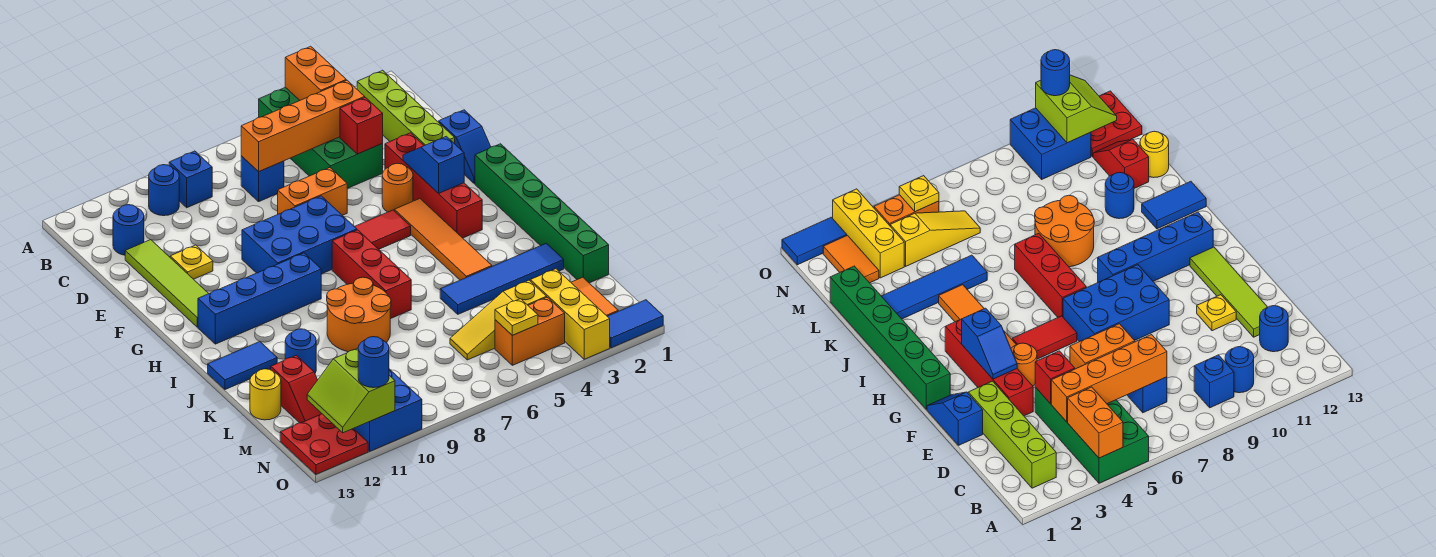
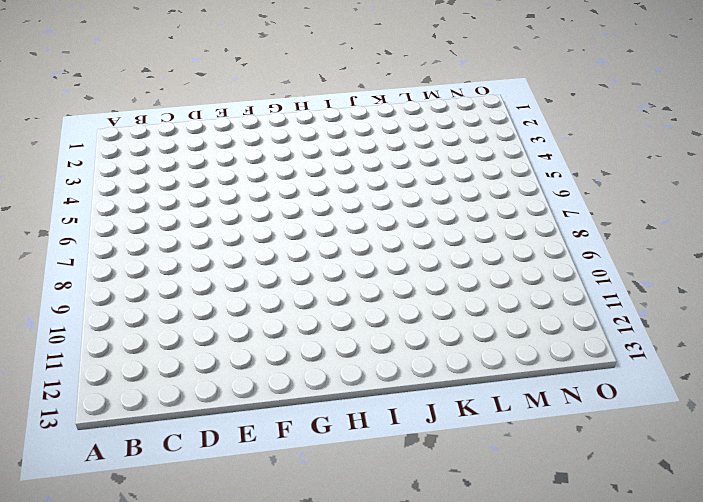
none -> green brick A4:D5 level 1
none -> lime brick B2:E2 level 1
none -> blue brick B9 level 1
none -> blue round brick B10 level 1

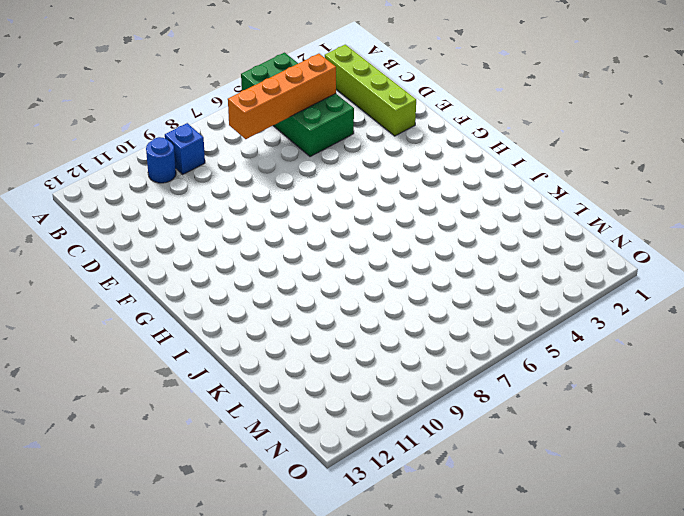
none -> blue brick C7 level 1
none -> blue round brick C12 level 1
none -> lime tile D12:G12 level 1
none -> blue slope E1:F1 level 1 top E

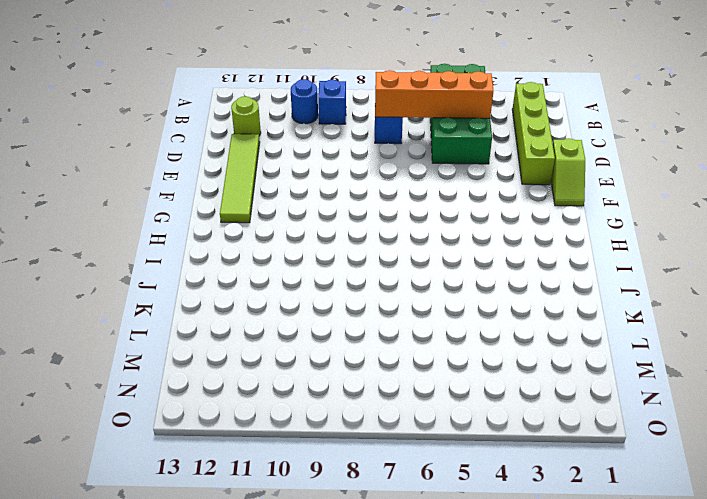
lime round brick C12 level 1 -> blue round brick C12 level 1
lime slope E1:F1 level 1 top E -> blue slope E1:F1 level 1 top E
none -> red brick E3:H3 level 1
none -> orange brick E6:E7 level 1
none -> yellow plate E11 level 1
none -> orange round brick F4 level 1

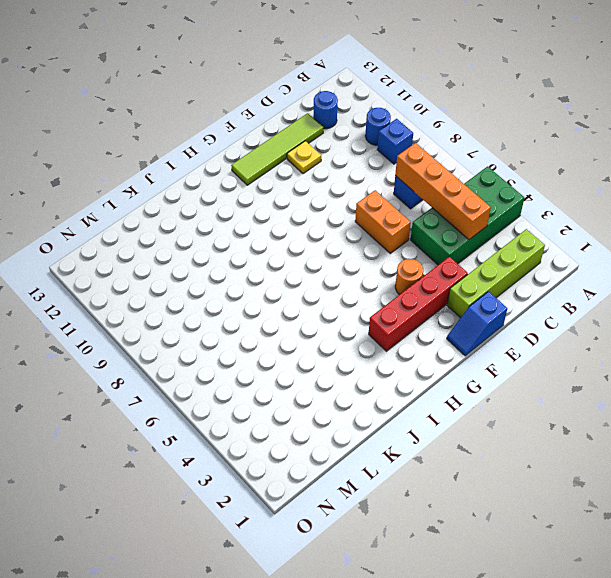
none -> blue brick F7:G9 level 1
none -> green brick G1:L1 level 1
none -> orange tile G4:J4 level 1
none -> red tile G5:G6 level 1

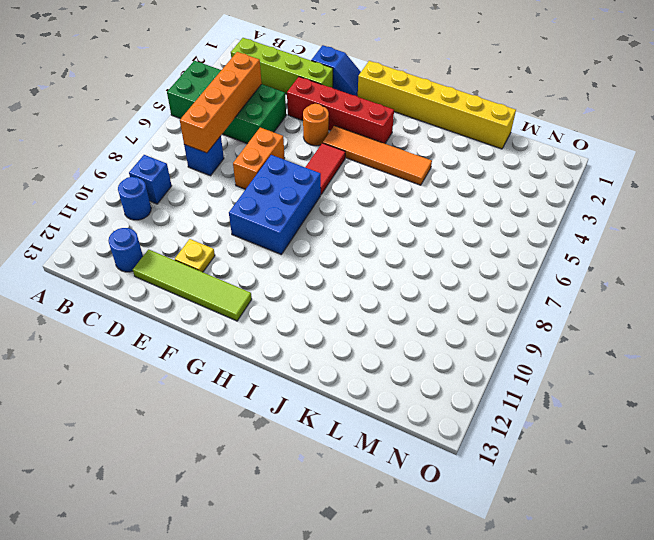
yellow brick G1:L1 level 1 -> green brick G1:L1 level 1
none -> red brick H7:J7 level 1
none -> blue brick H9:H12 level 1
none -> orange round brick J8:K9 level 1
none -> blue tile J12:J13 level 1

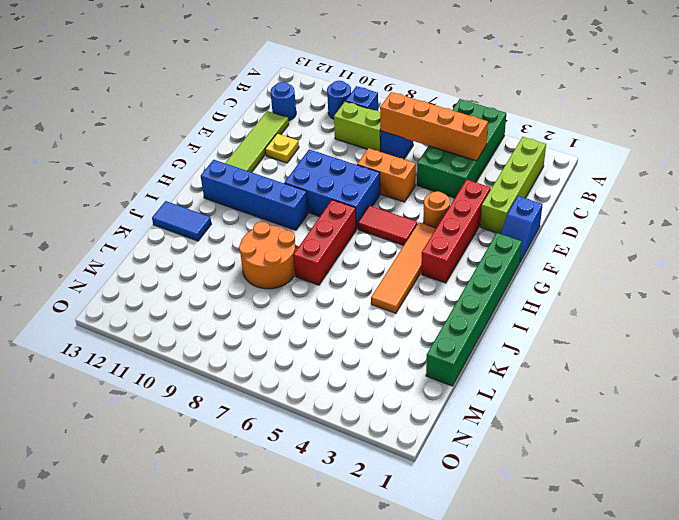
lime brick C8:C9 level 1 -> none
none -> blue tile K2:K5 level 1
none -> blue round brick K11 level 1
none -> red slope L12:M12 level 1 top L
none -> yellow round brick L13 level 1

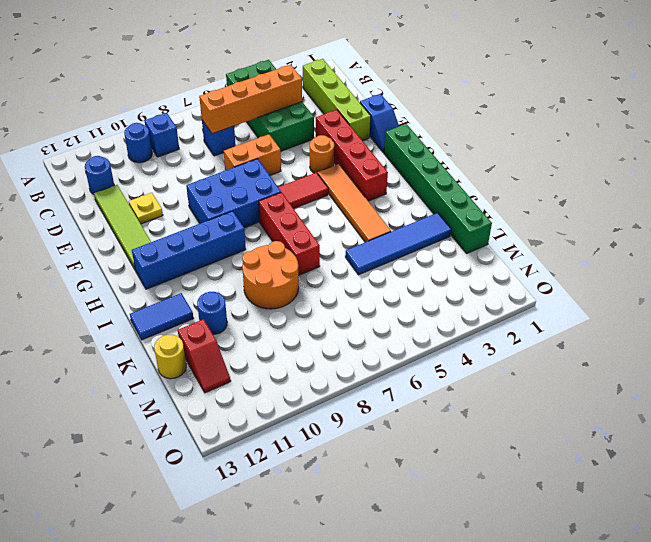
none -> orange tile M2:N2 level 1
none -> yellow brick M3:O3 level 1
none -> yellow slope M4:M6 level 1 top 4
none -> orange brick N4:N5 level 1

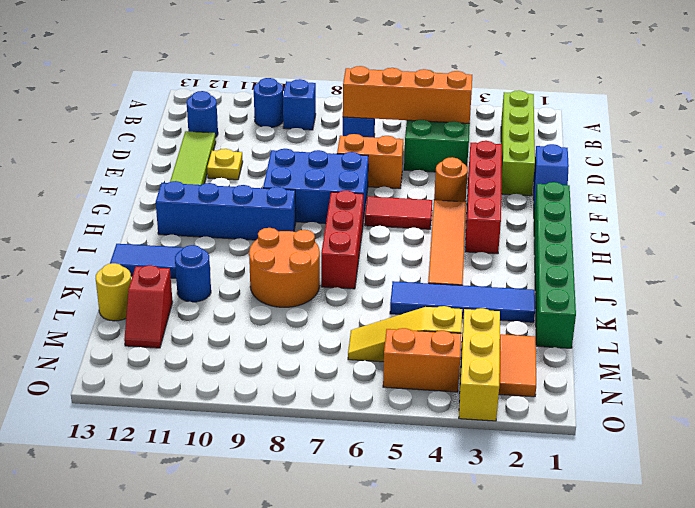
none -> blue brick N10:O11 level 1
none -> red plate N12:O13 level 1
none -> blue tile O1:O2 level 1
none -> orange brick A4:B4 level 2

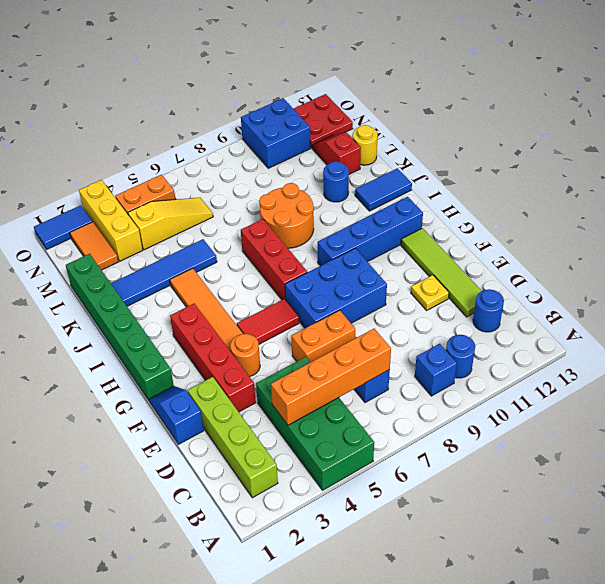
none -> orange brick A4:B4 level 2
none -> red brick D4 level 2
none -> blue slope F3:G3 level 2 top G
none -> yellow plate N5 level 2

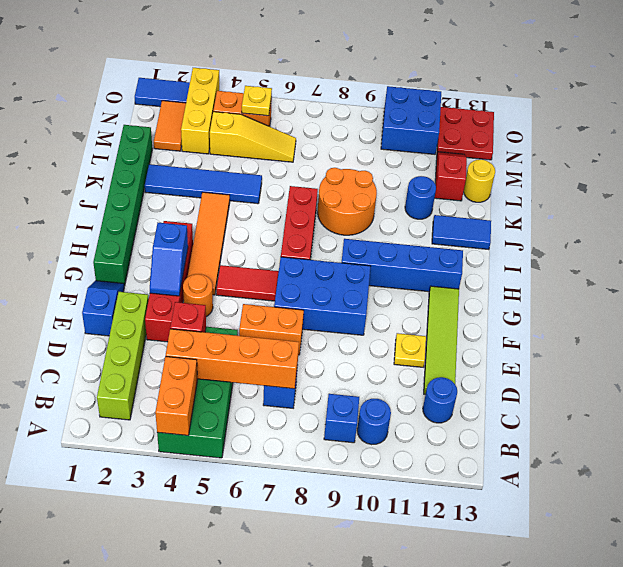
none -> lime slope N11:O12 level 2 top 11
none -> blue round brick O11 level 3

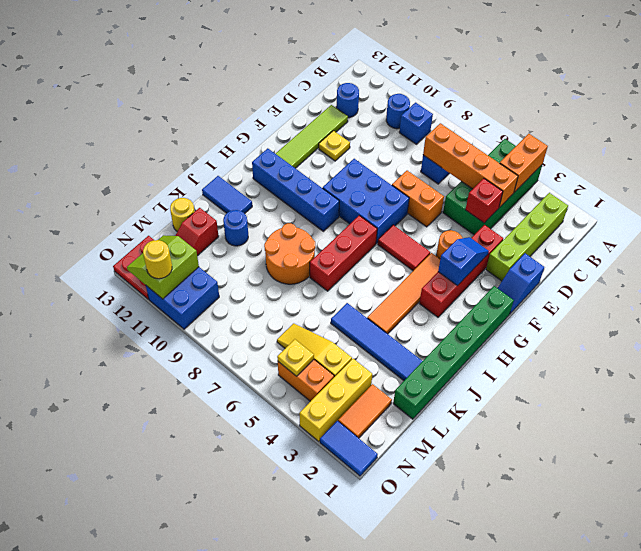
yellow round brick O11 level 3 -> blue round brick O11 level 3

